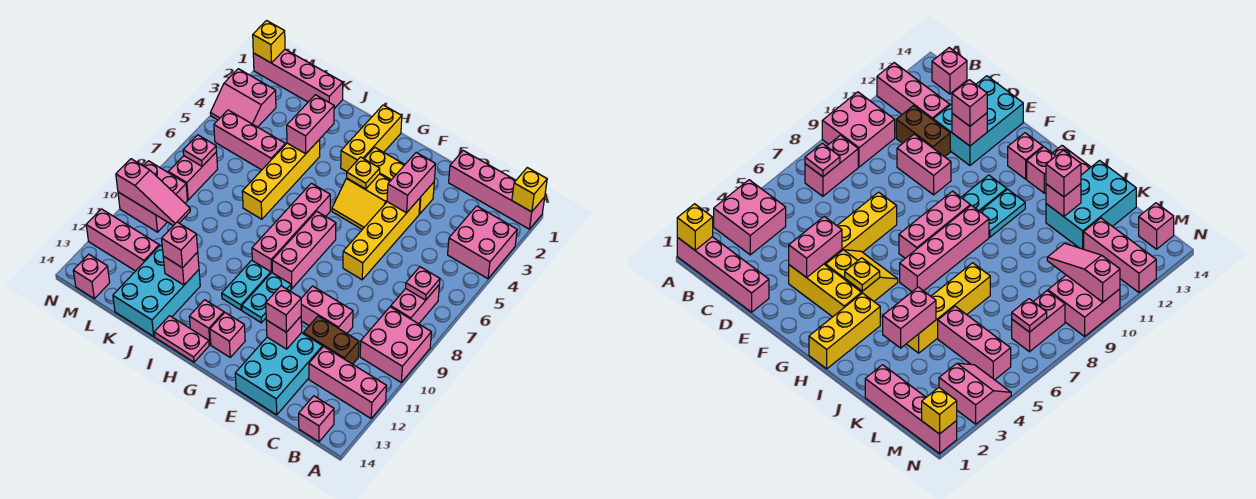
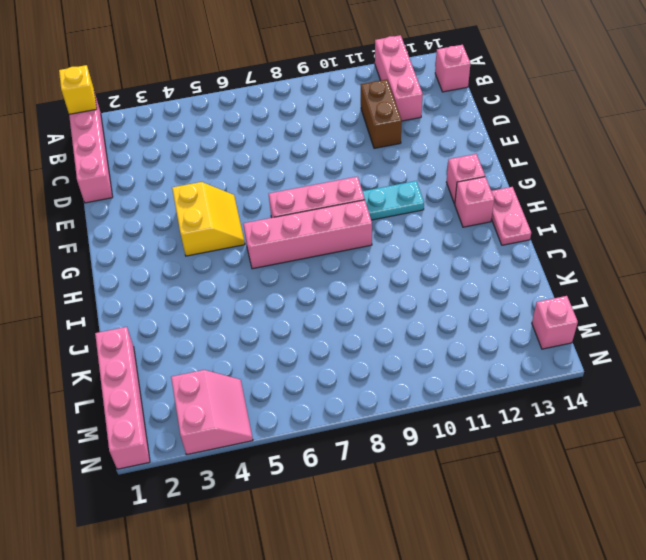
none -> pink brick A3:B4 level 1
none -> pink brick A9:B10 level 1
none -> pink brick B7:B8 level 1
none -> pink brick D10:E10 level 1

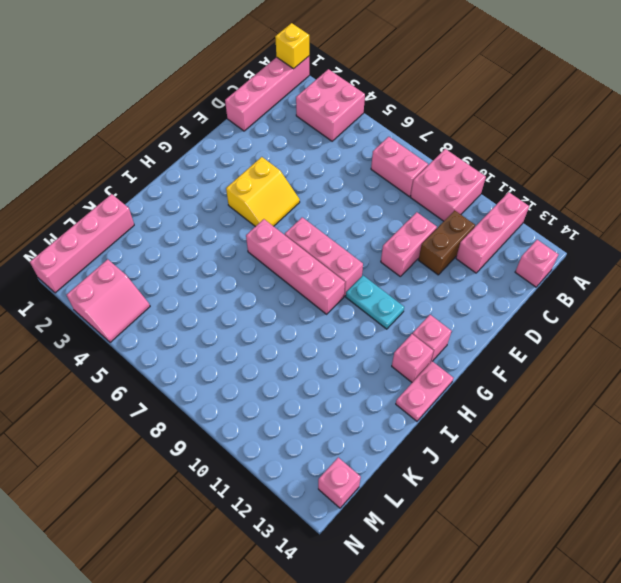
none -> cyan brick D12:E14 level 1
none -> yellow brick E3:G3 level 1
none -> yellow brick E4:E7 level 1
none -> yellow brick H1:H3 level 1

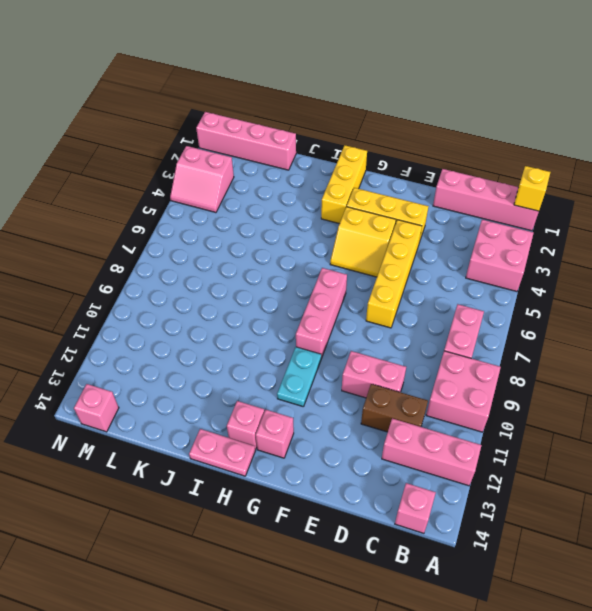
none -> cyan brick D12:E14 level 1
none -> pink brick H6:H9 level 1
none -> cyan plate H10:H11 level 1
none -> yellow brick J4:J7 level 1

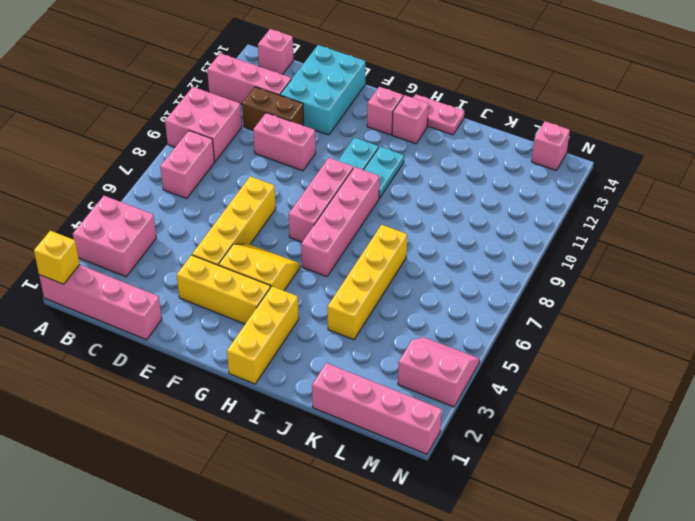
none -> cyan brick J12:K14 level 1
none -> pink brick K5:M5 level 1
none -> pink brick L12:N12 level 1
none -> pink brick M7:M8 level 1

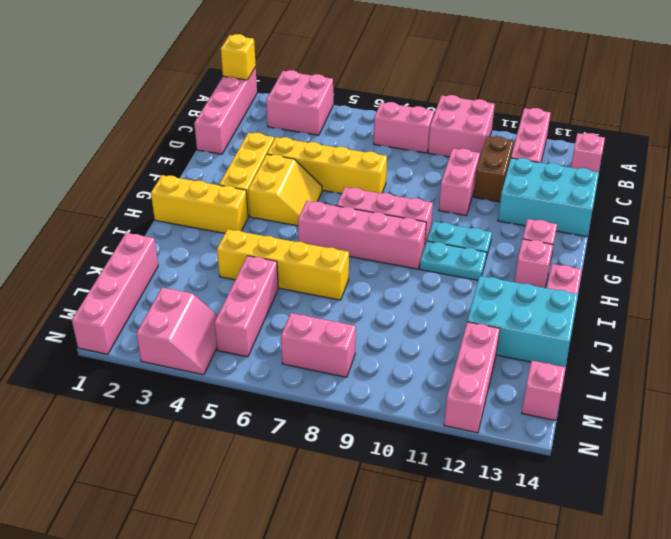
none -> pink brick M9:N10 level 1
none -> pink plate B7 level 2
none -> pink brick E3:E4 level 2
none -> pink brick E12 level 2

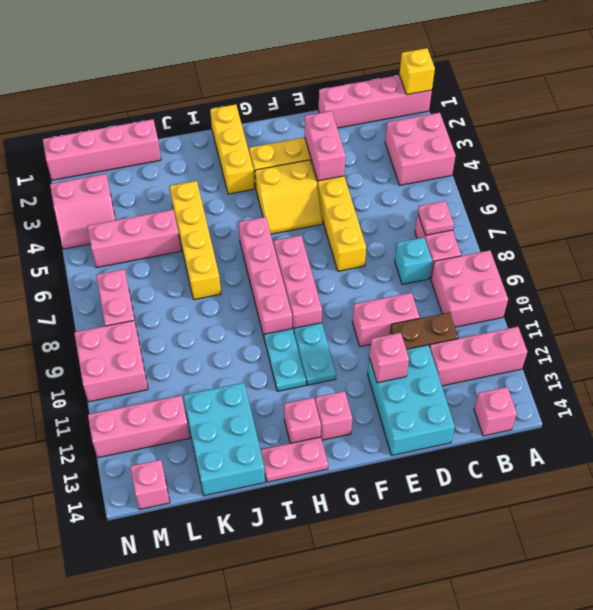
cyan brick C8 level 1 -> none
none -> yellow plate G4 level 2
none -> pink brick J3:J4 level 2
none -> pink brick J12 level 2
none -> pink slope L10:N10 level 2 top N

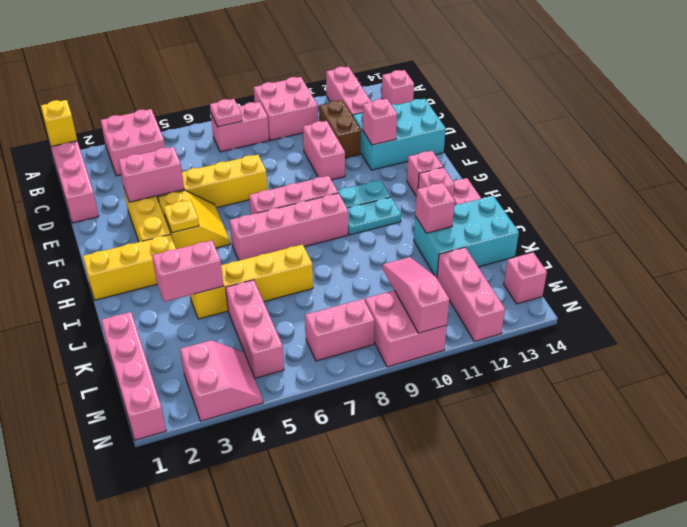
none -> pink plate M7 level 2
none -> yellow brick N1 level 2
none -> pink brick E12 level 3
none -> pink brick J12 level 3

